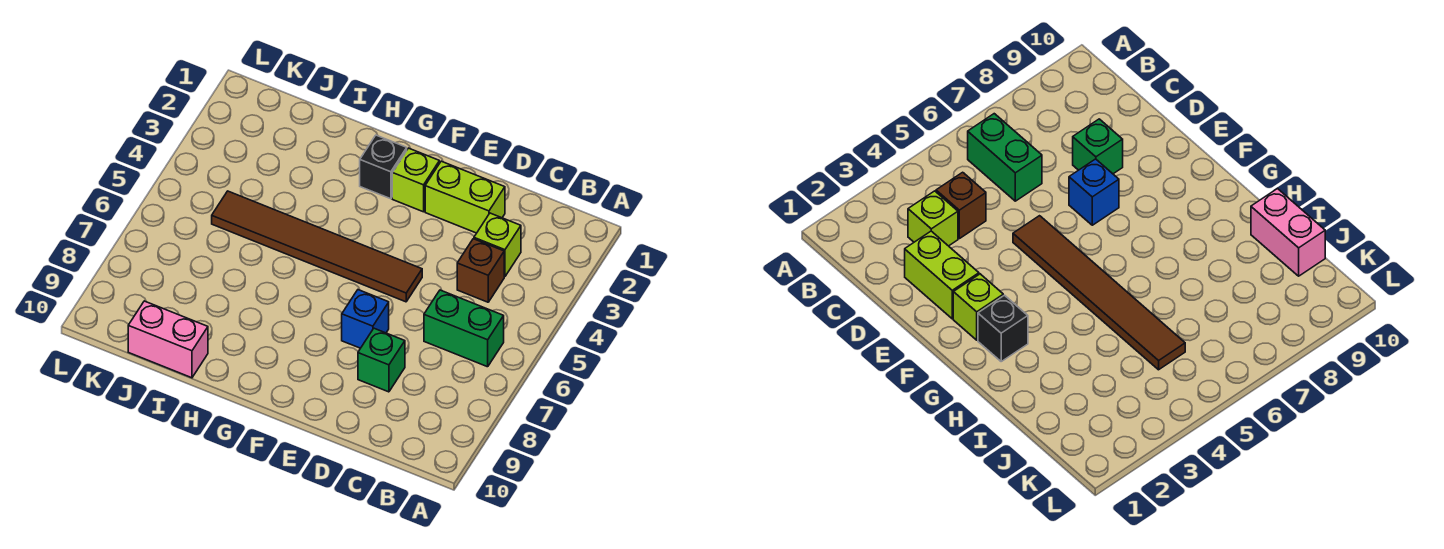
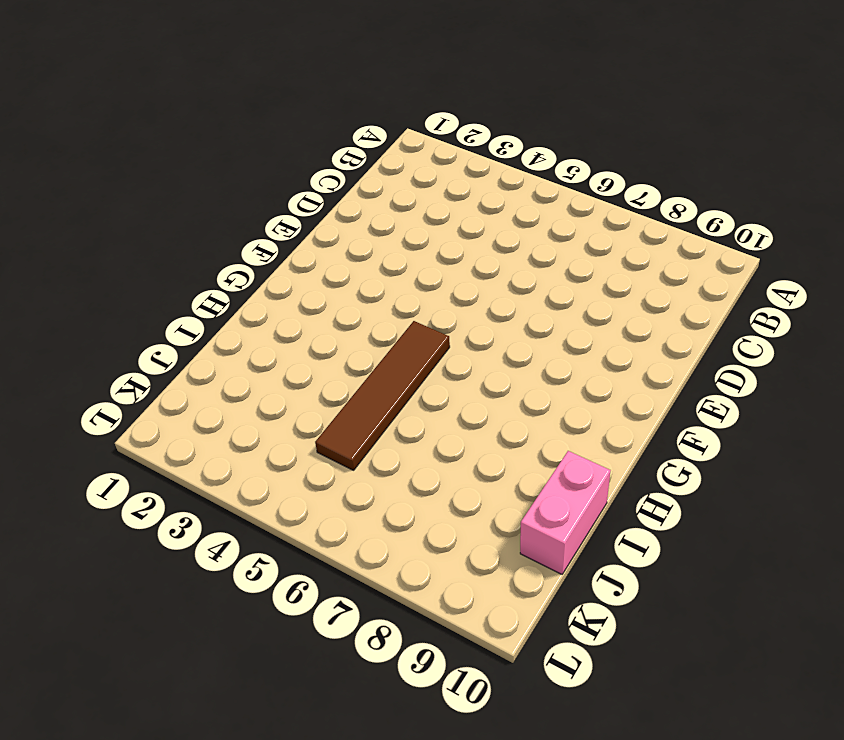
brown tile G5:J5 level 1 -> brown tile E5:J5 level 1
none -> green brick B6:C6 level 1
none -> lime brick C3 level 1

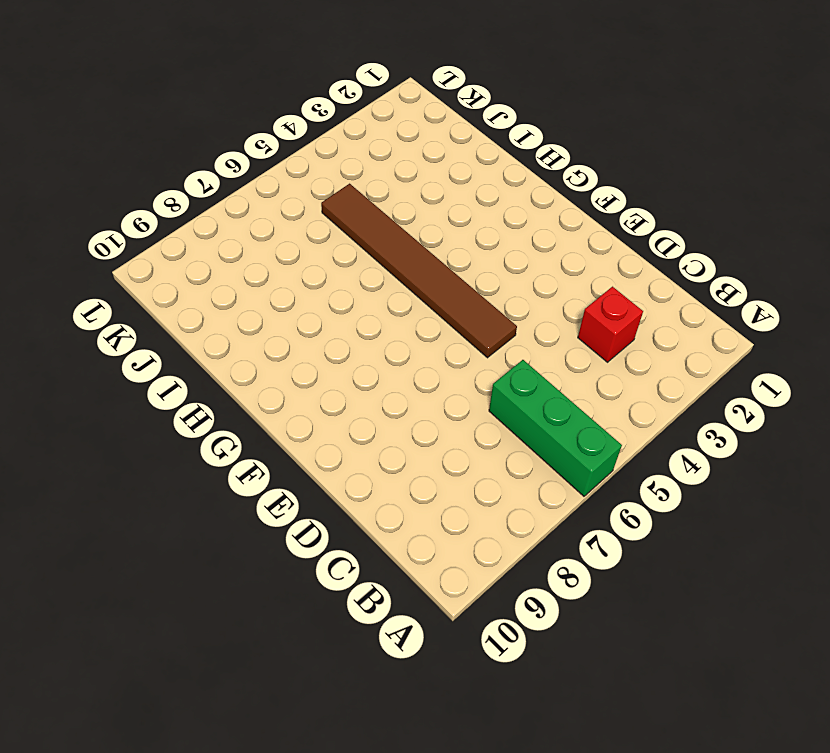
green brick A6:C6 level 1 -> green brick B6:C6 level 1
red brick C3 level 1 -> lime brick C3 level 1
none -> brown brick C4 level 1
none -> lime brick D2:E2 level 1

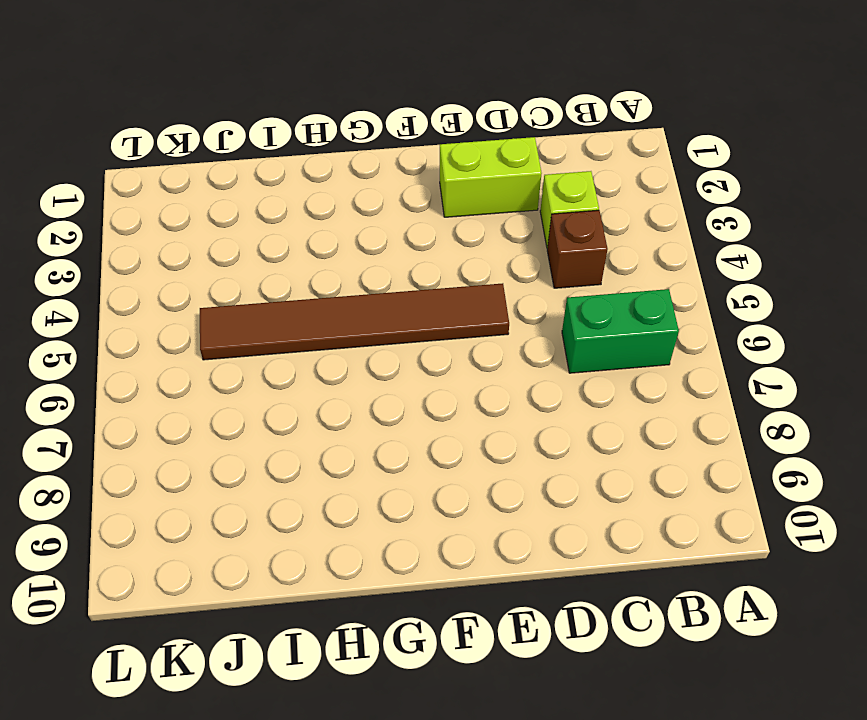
none -> green brick D8 level 1
none -> blue brick E7 level 1

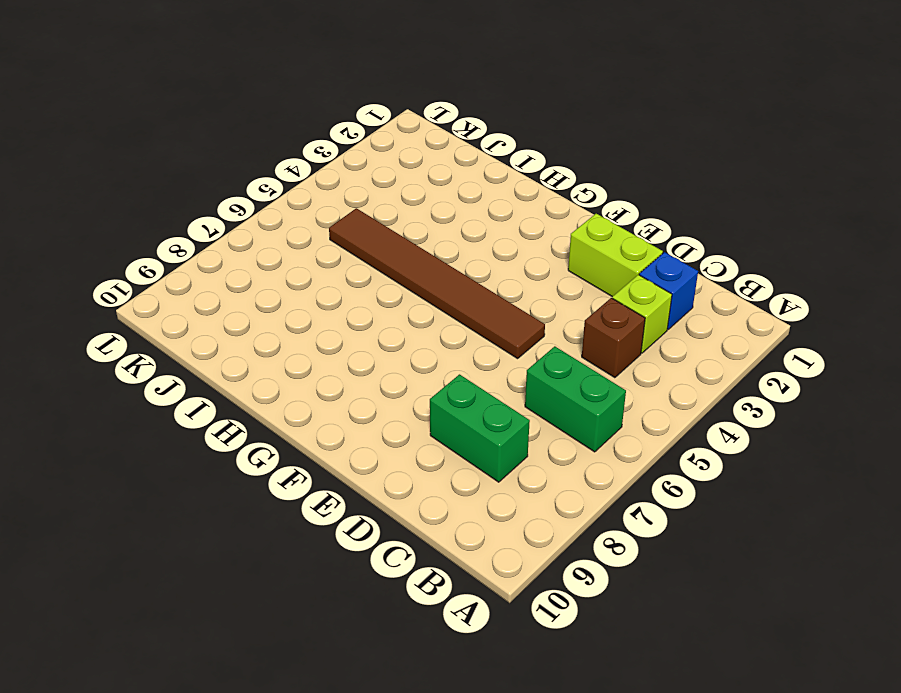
blue brick C2 level 1 -> blue brick E7 level 1
green brick C8:D8 level 1 -> green brick D8 level 1
none -> lime brick F2 level 1
none -> black brick G2 level 1

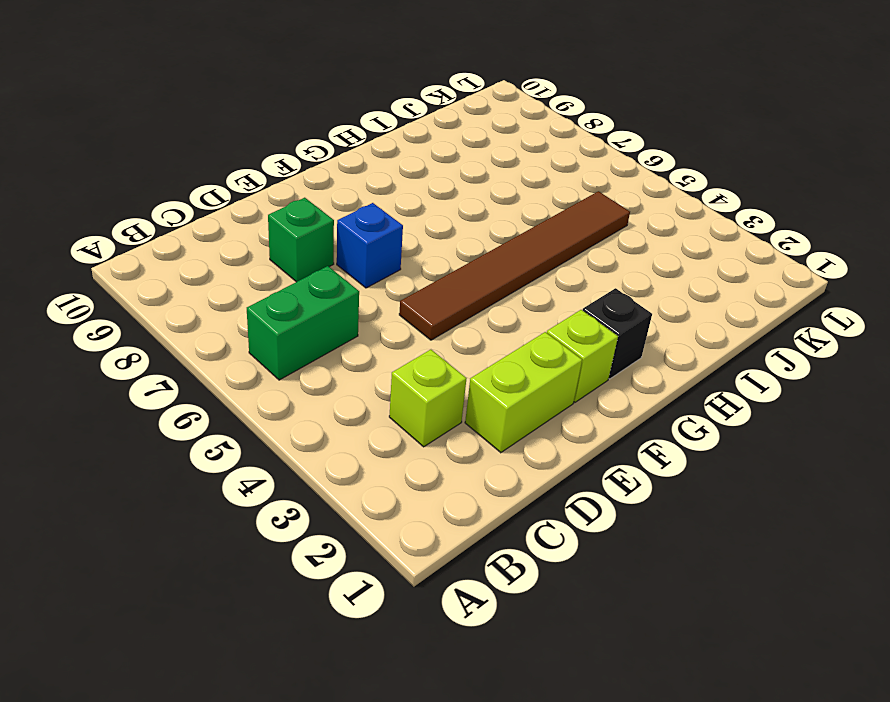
none -> brown brick C4 level 1
none -> pink brick I10:J10 level 1

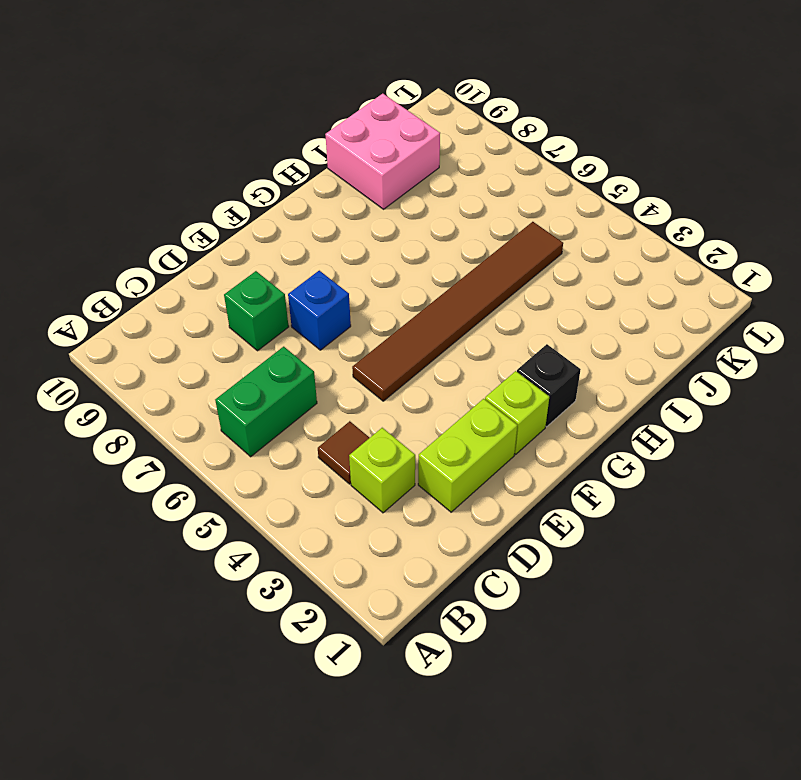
brown tile C4 level 1 -> brown brick C4 level 1
pink brick I9:J10 level 1 -> pink brick I10:J10 level 1

